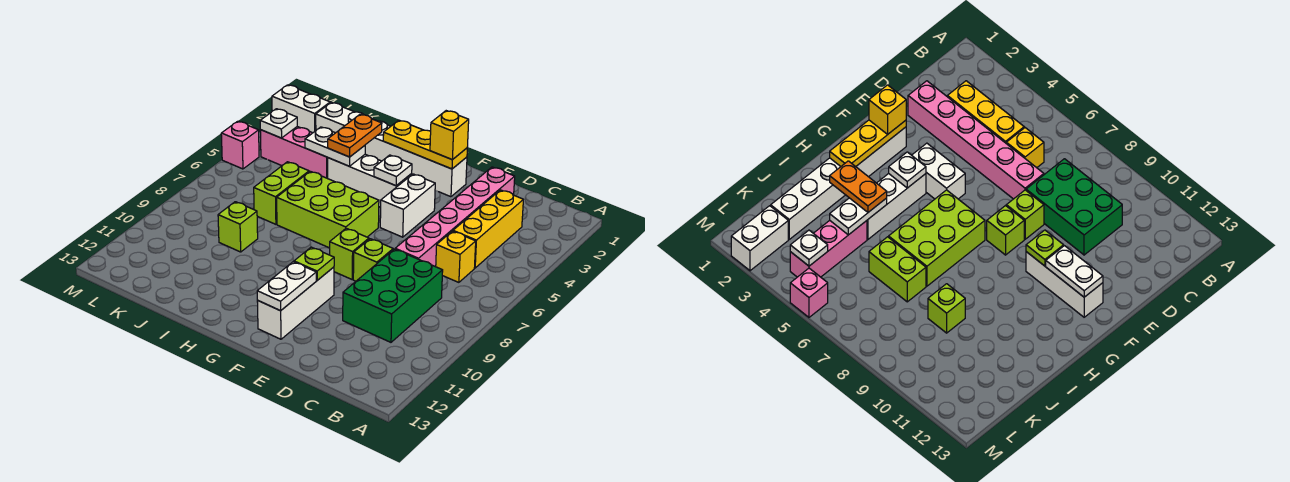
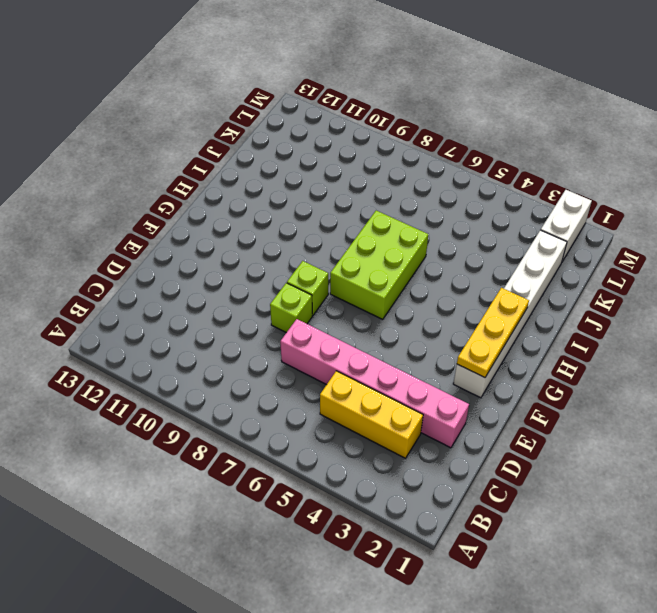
none -> yellow brick C6 level 1
none -> green brick C8:D10 level 1
none -> white brick F4:F5 level 1

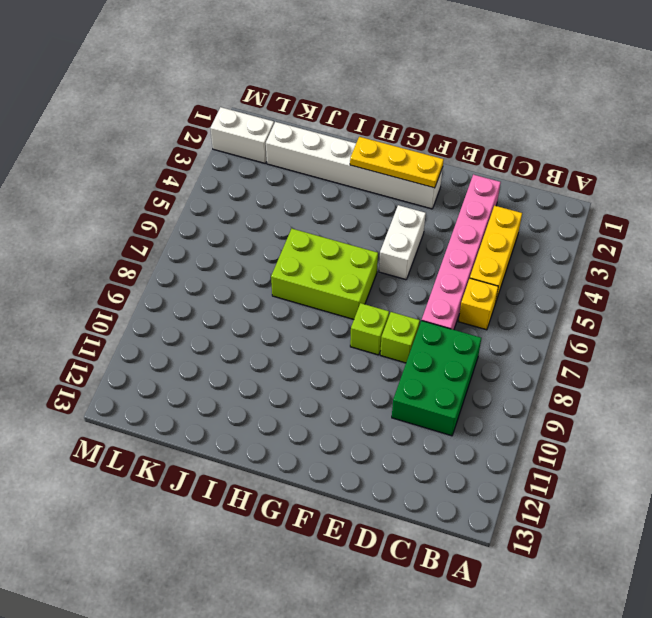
none -> white brick F10:F12 level 1
none -> white brick G4:I4 level 1
none -> pink brick J4:L4 level 1

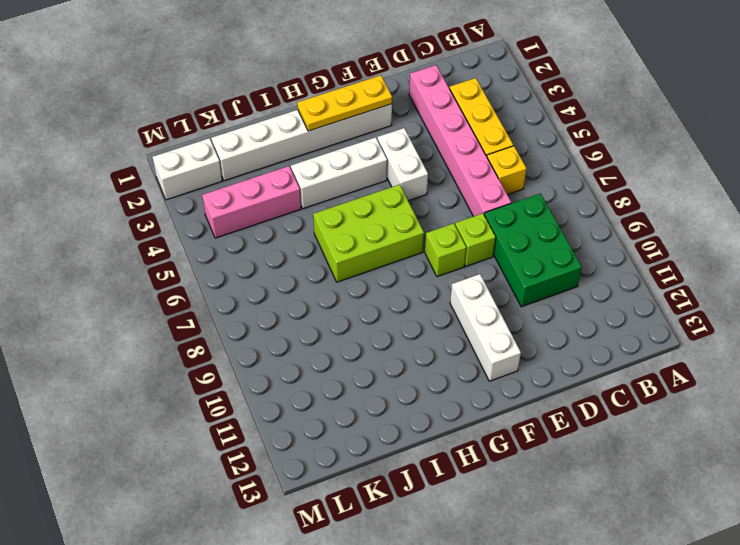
none -> lime brick J6:J7 level 1
none -> lime brick J9 level 1
none -> pink brick M5 level 1

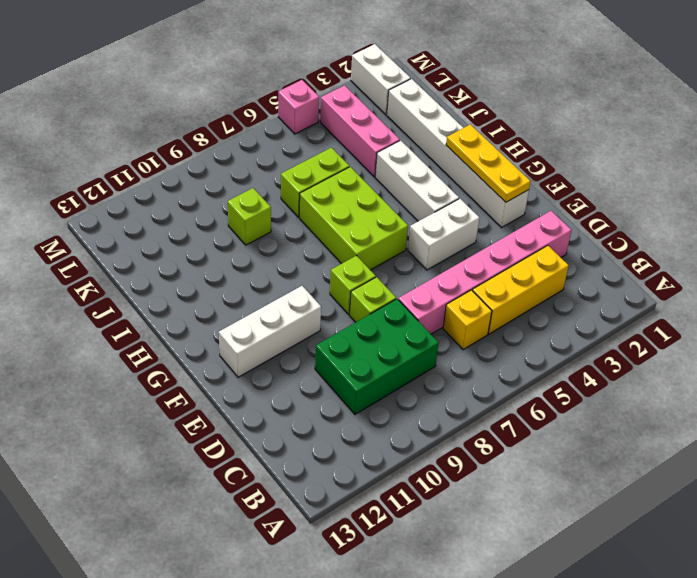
none -> lime plate F10 level 2
none -> white plate F11:F12 level 2
none -> white plate G4 level 2

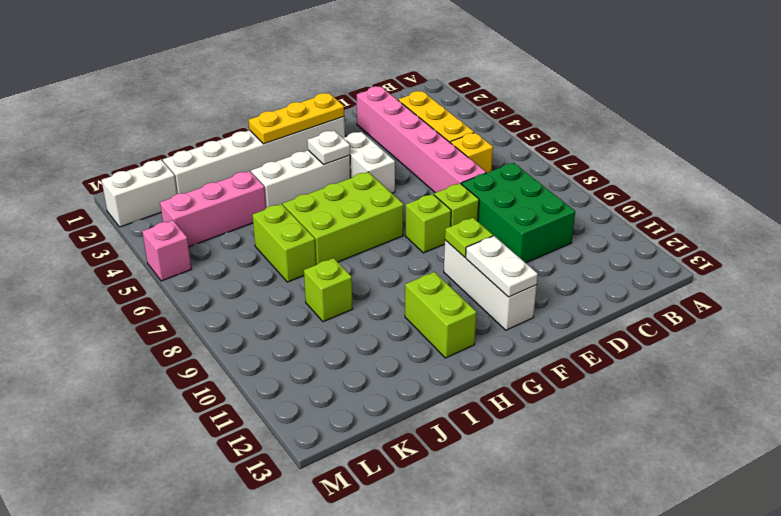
lime brick H11:H12 level 1 -> none
none -> white plate I4:J4 level 2
none -> white plate L4 level 2
none -> yellow brick F2 level 3

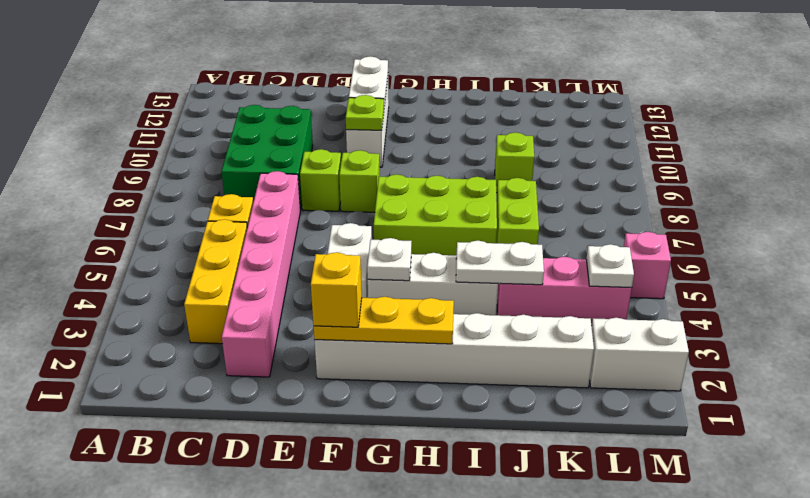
none -> orange plate I3:I4 level 3

